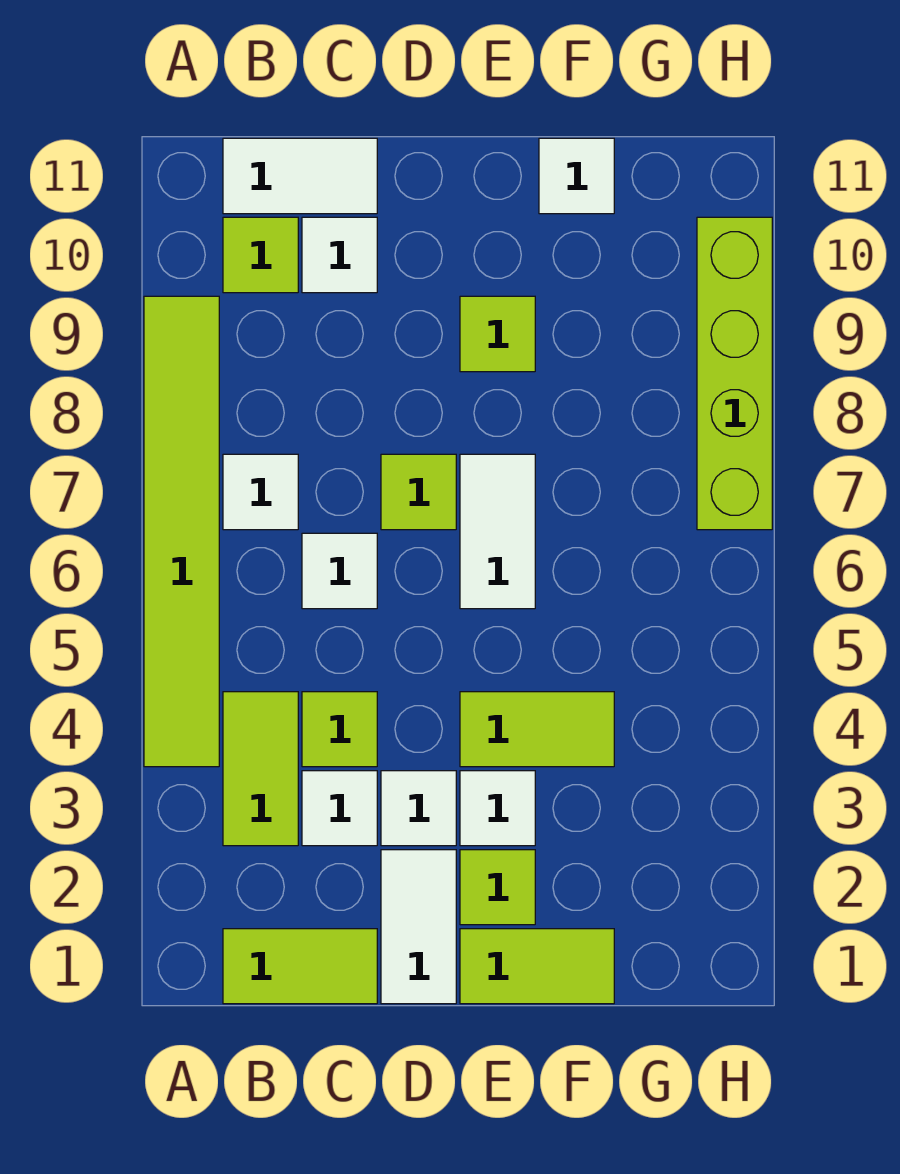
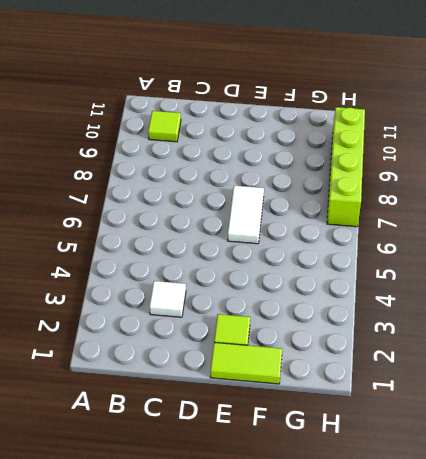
none -> lime tile A4:A9 level 1
none -> lime tile B1:C1 level 1
none -> lime tile B3:B4 level 1

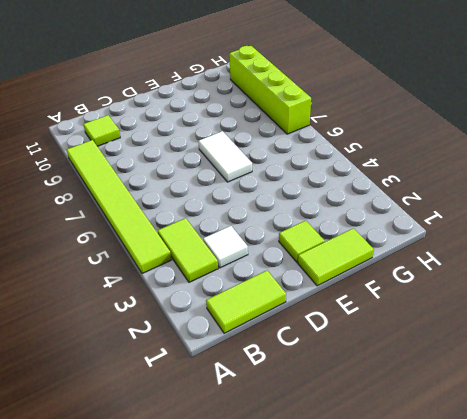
none -> white tile B7 level 1
none -> white tile B11:C11 level 1
none -> lime tile C4 level 1

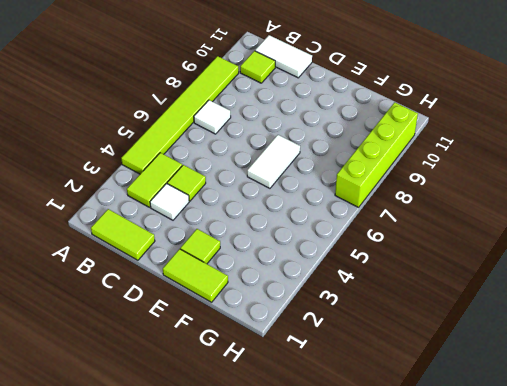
none -> white tile C6 level 1
none -> white tile C10 level 1
none -> white tile D1:D2 level 1

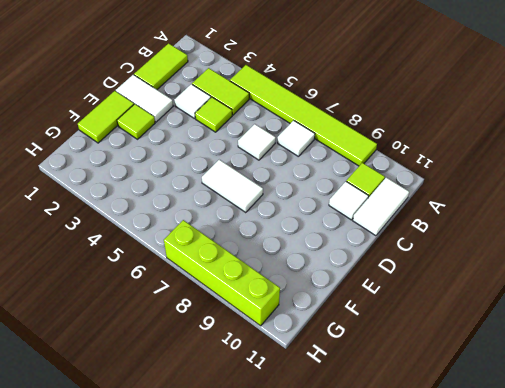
none -> white tile D3 level 1
none -> lime tile D7 level 1
none -> white tile E3 level 1

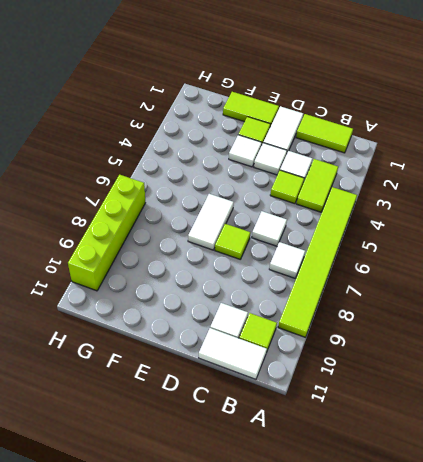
none -> lime tile E4:F4 level 1
none -> lime tile E9 level 1
none -> white tile F11 level 1

